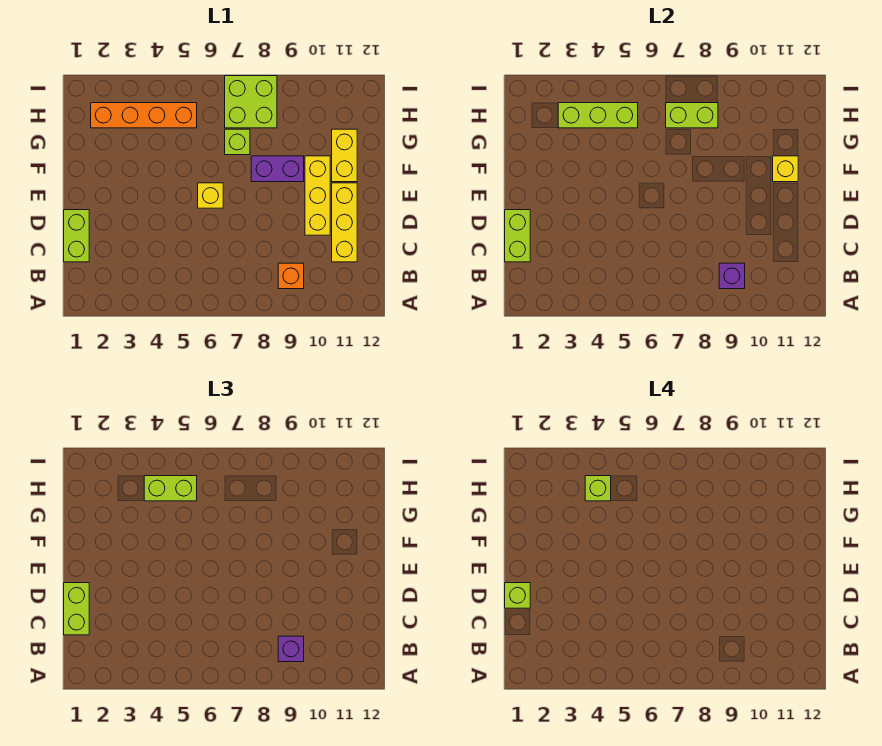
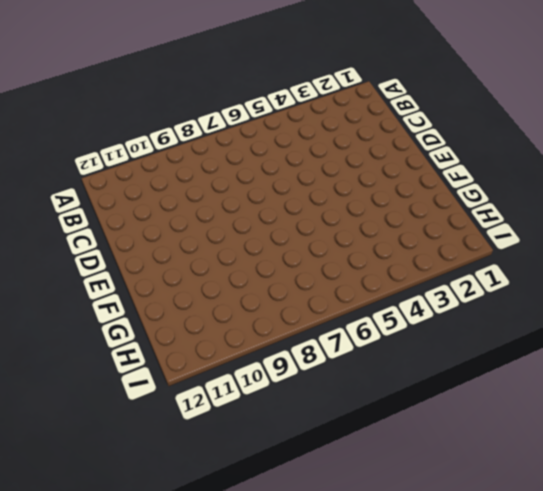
none -> orange brick B9 level 1
none -> lime brick C1:D1 level 1
none -> yellow brick C11:E11 level 1

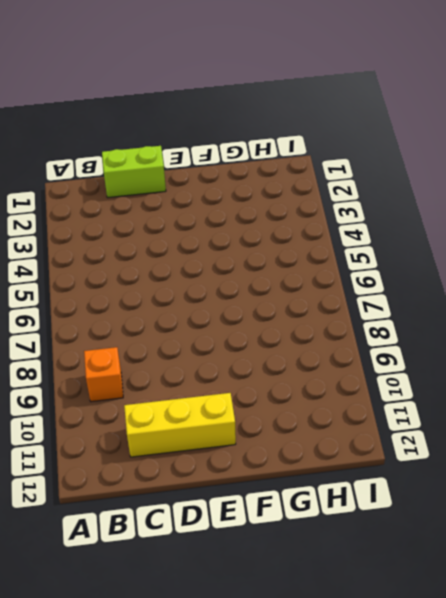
none -> yellow brick D10:F10 level 1
none -> yellow brick E6 level 1
none -> purple brick F8:F9 level 1

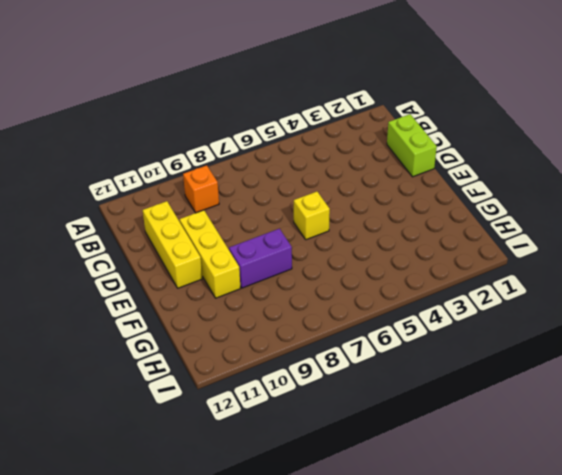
none -> yellow brick F11:G11 level 1
none -> lime brick G7 level 1
none -> orange brick H2:H5 level 1

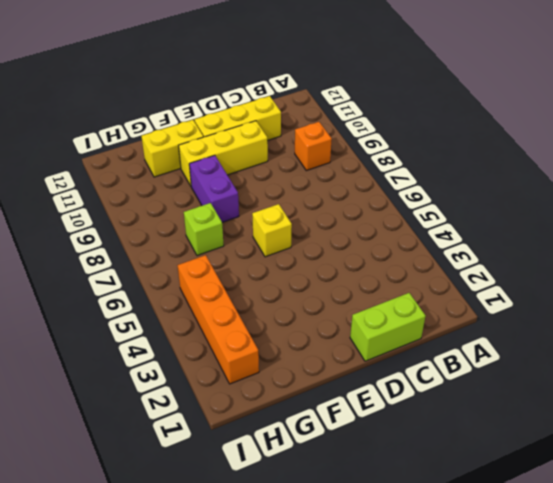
none -> lime brick H7:I8 level 1
none -> purple brick B9 level 2
none -> lime brick C1:D1 level 2

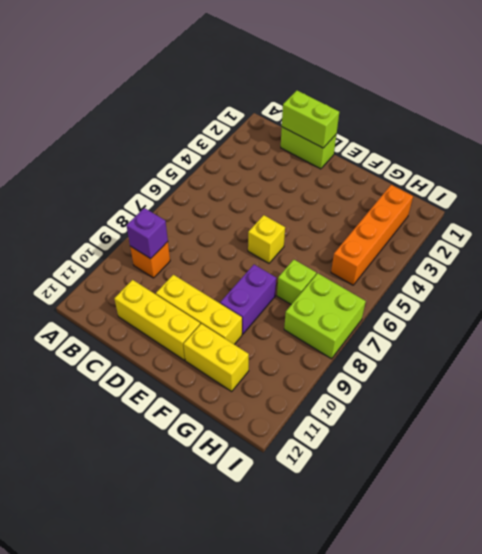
none -> yellow brick F11 level 2
none -> lime brick H3:H5 level 2
none -> lime brick H7:H8 level 2

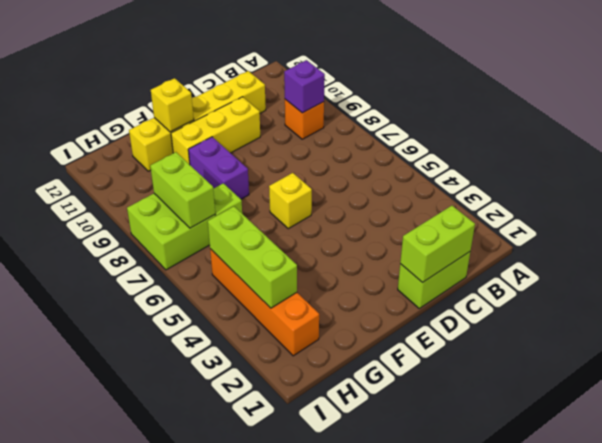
none -> purple brick B9 level 3
none -> lime brick C1:D1 level 3
none -> lime brick H4:H5 level 3

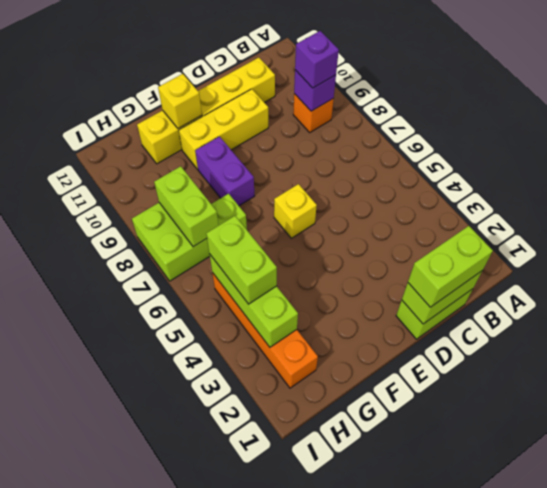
none -> lime brick D1 level 4
none -> lime brick H4 level 4

